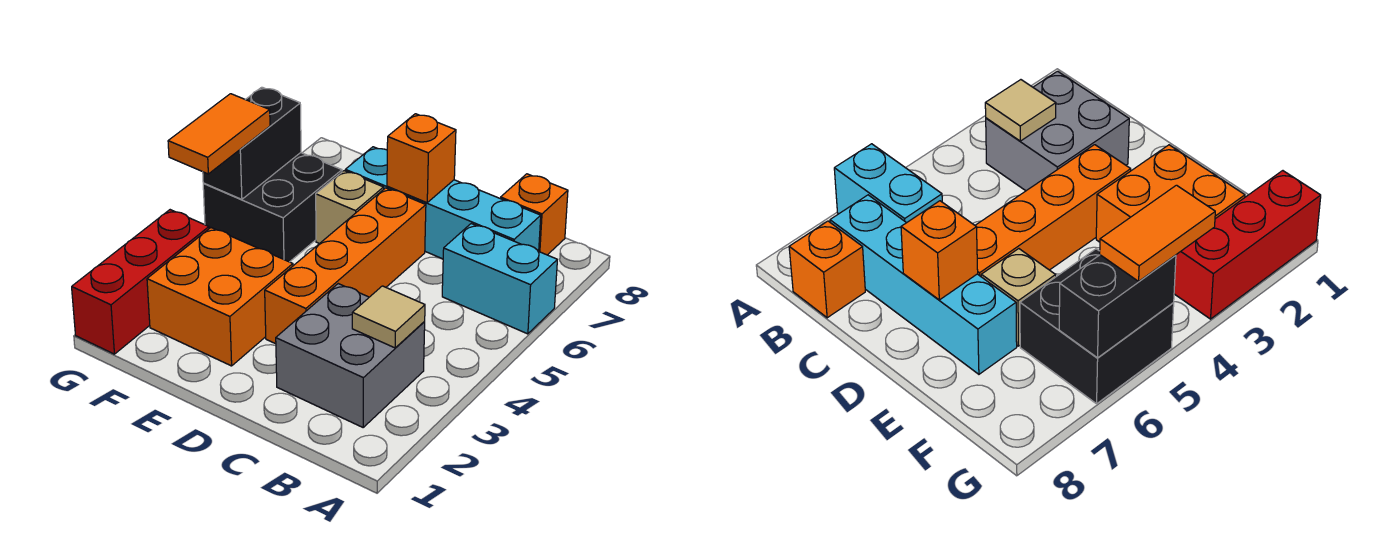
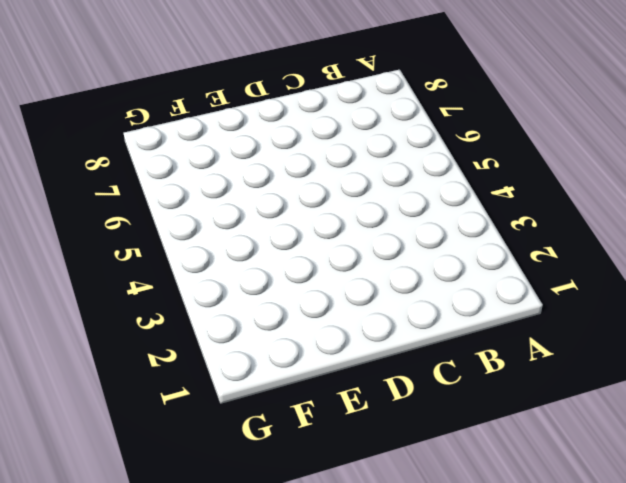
none -> cyan brick A6:B6 level 1
none -> grey brick B2:C3 level 1
none -> cyan brick B7:E7 level 1

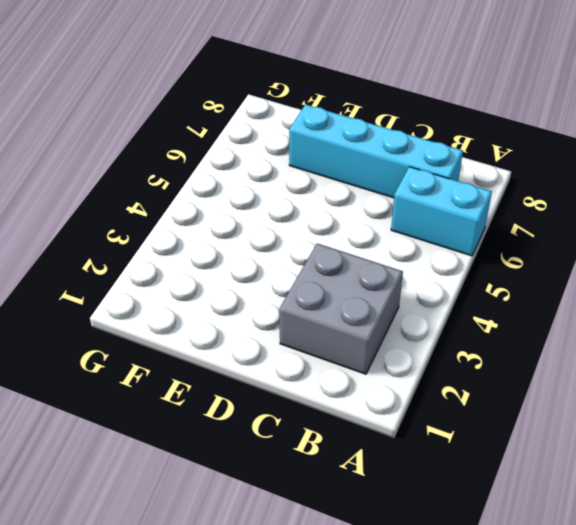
none -> orange brick B8 level 1
none -> orange brick D3:D6 level 1
none -> orange brick E2:F3 level 1

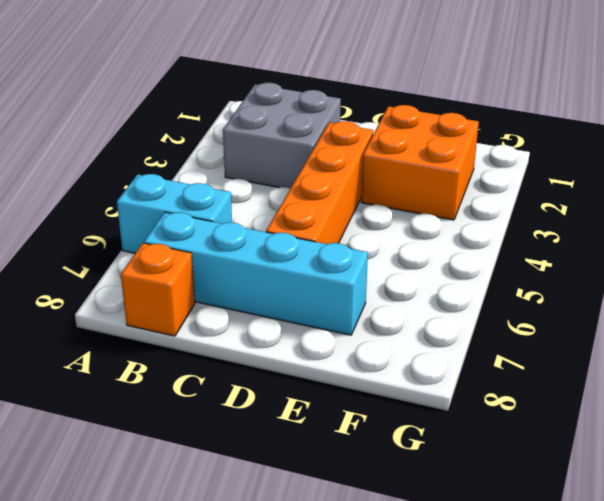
none -> tan brick E6 level 1
none -> black brick F5:G6 level 1
none -> red brick G1:G3 level 1

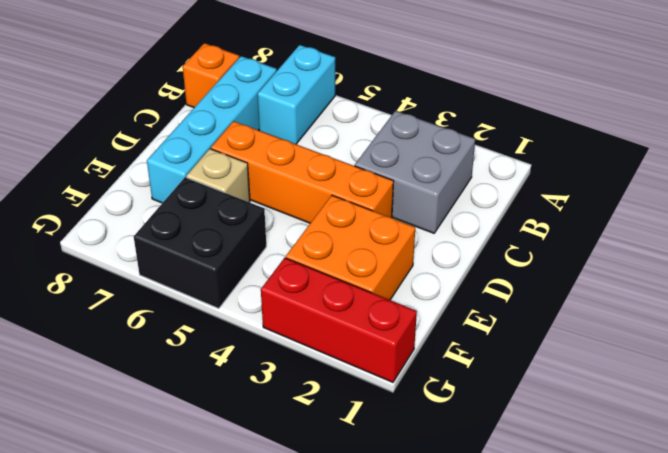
none -> tan tile B3 level 2
none -> orange brick D7 level 2
none -> black brick G5:G6 level 2

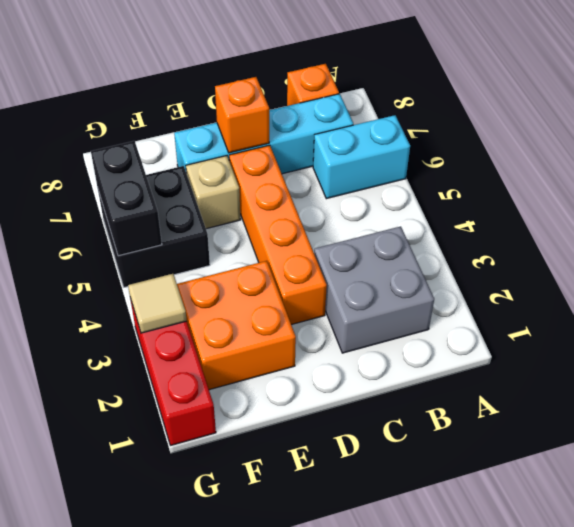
tan tile G3 level 2 -> tan tile B3 level 2
none -> orange tile G4:G5 level 3

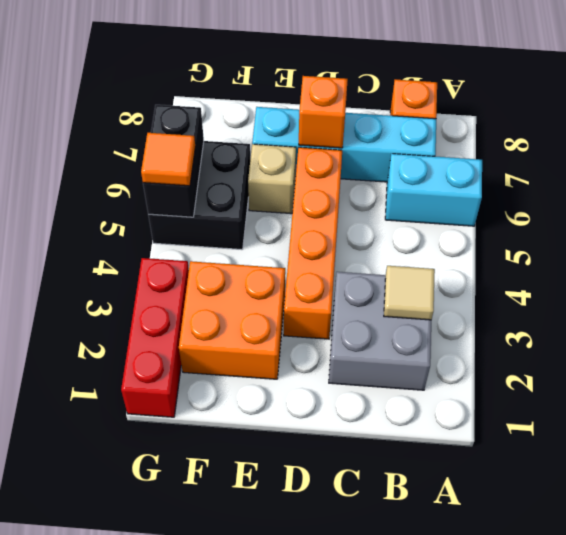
orange tile G5 level 3 -> orange tile G4:G5 level 3

